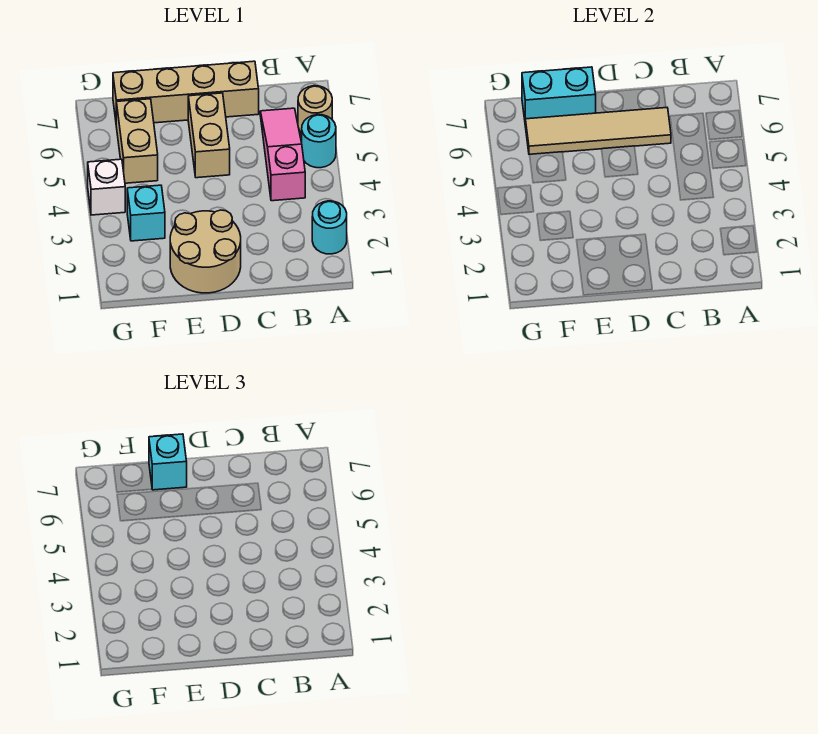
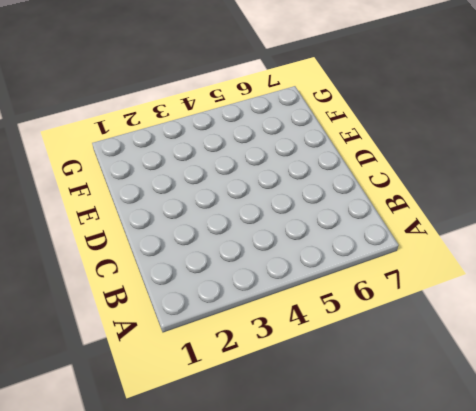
none -> cyan round brick A2 level 1
none -> cyan round brick A5 level 1
none -> tan round brick A6 level 1

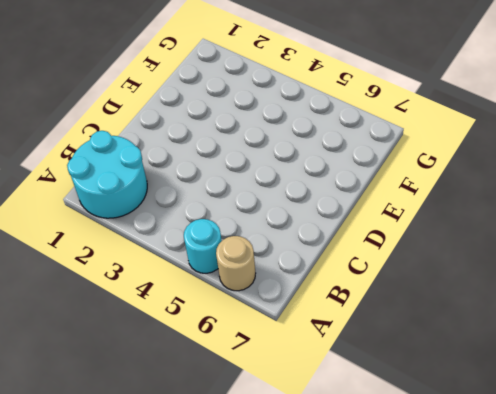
cyan round brick A1:B2 level 1 -> cyan round brick A2 level 1
none -> pink slope B4:B6 level 1 top 4
none -> tan brick C7:F7 level 1
none -> tan round brick D1:E2 level 1

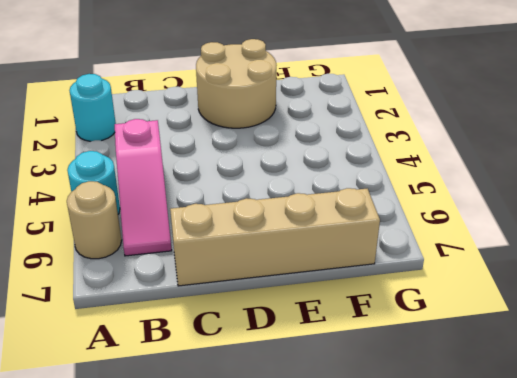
none -> tan brick D5:D6 level 1
none -> cyan brick F3 level 1
none -> tan brick F5:F6 level 1

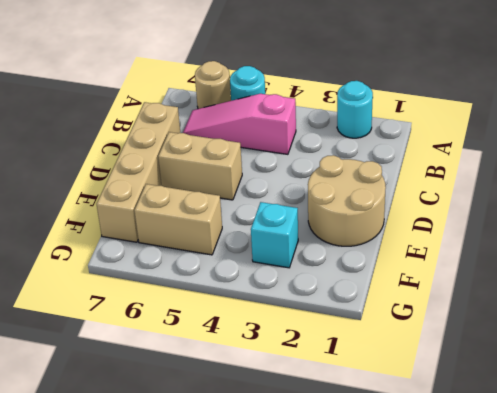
none -> white brick G4 level 1
none -> tan tile C6:F6 level 2
none -> cyan brick E7:F7 level 2

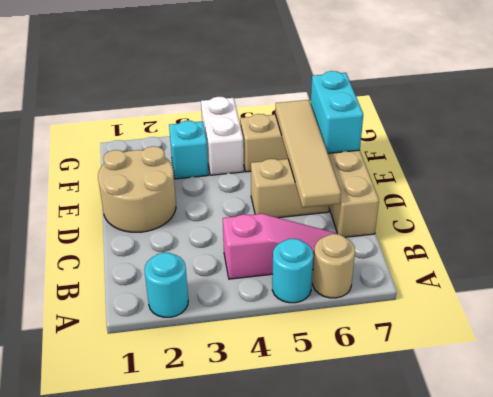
white brick F4:G4 level 1 -> white brick G4 level 1
none -> cyan brick E7 level 3

